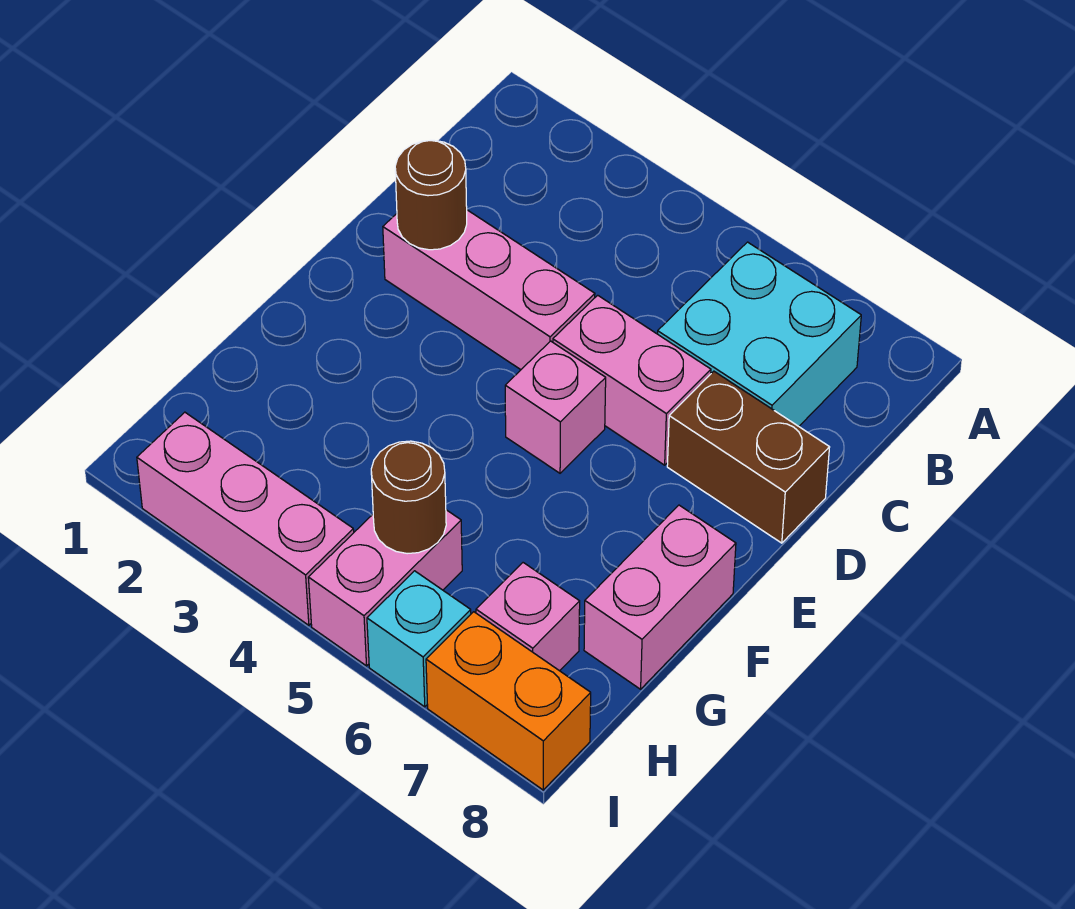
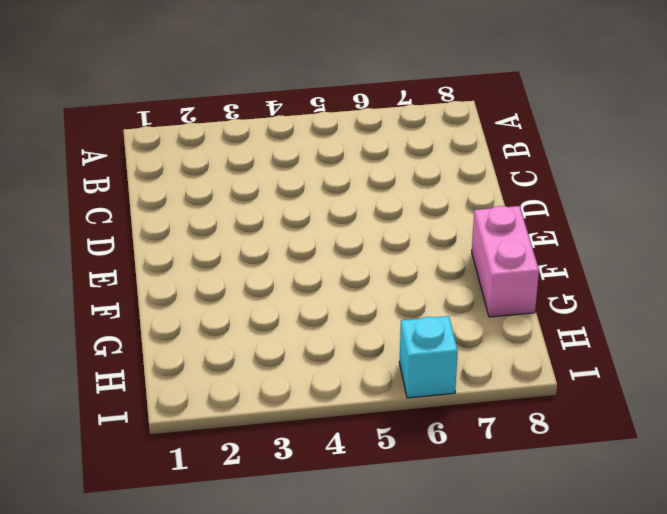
none -> cyan brick B6:C7 level 1
none -> pink brick D2:D4 level 1
none -> pink brick D5:D6 level 1

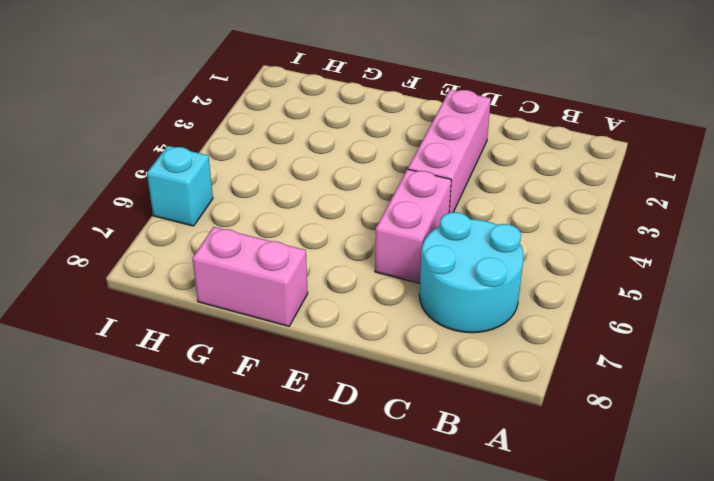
cyan round brick B6:C7 level 1 -> cyan brick B6:C7 level 1
none -> brown brick D7:D8 level 1
none -> pink brick E5 level 1
none -> pink brick H5:I5 level 1

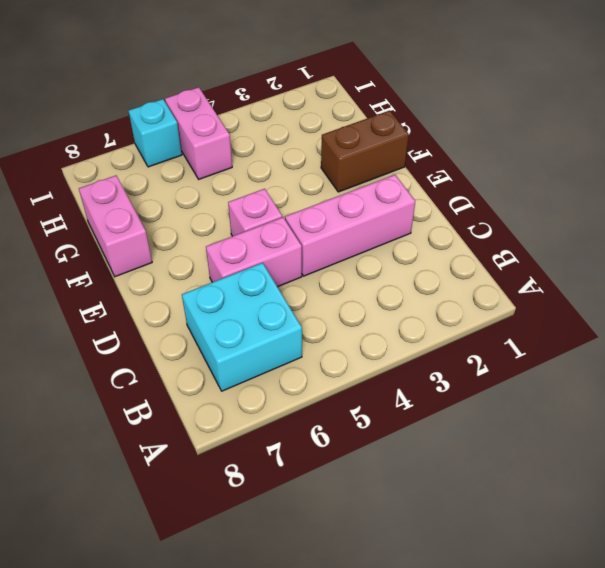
brown brick F1:F2 level 1 -> brown brick D7:D8 level 1
none -> pink brick H7 level 1
none -> pink brick I2:I4 level 1
none -> orange brick I7:I8 level 1

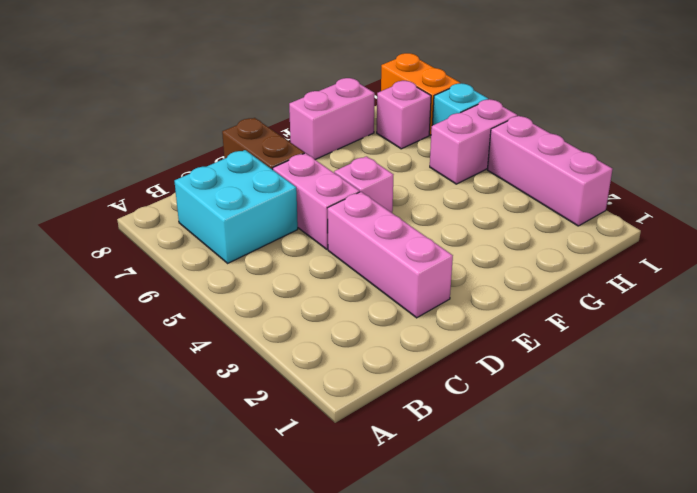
none -> brown round brick D2 level 2
none -> brown round brick H5 level 2

